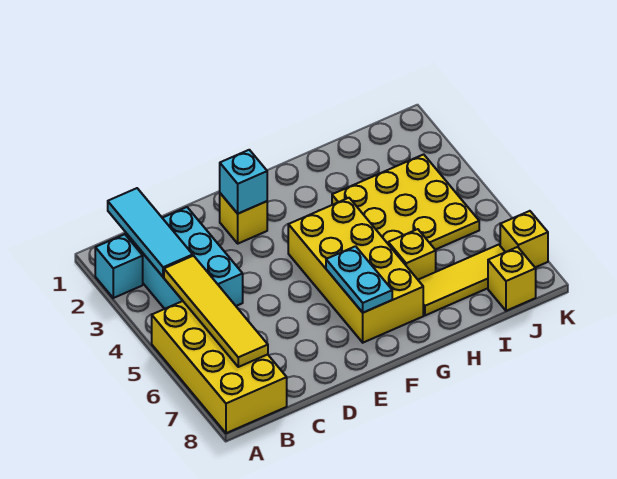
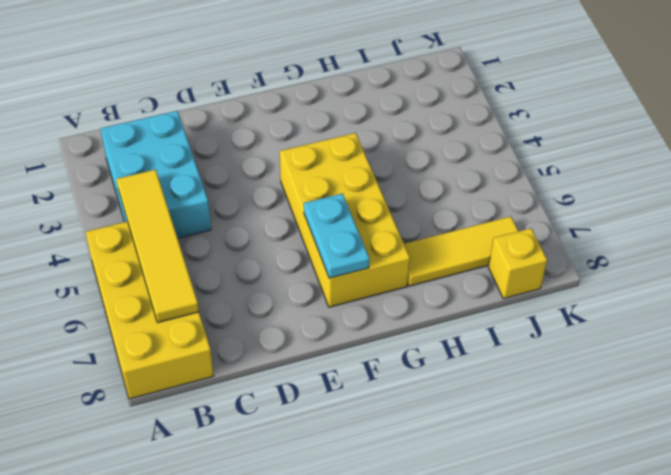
none -> cyan brick A2 level 1
none -> yellow brick E2 level 1
none -> yellow plate H3:J5 level 1

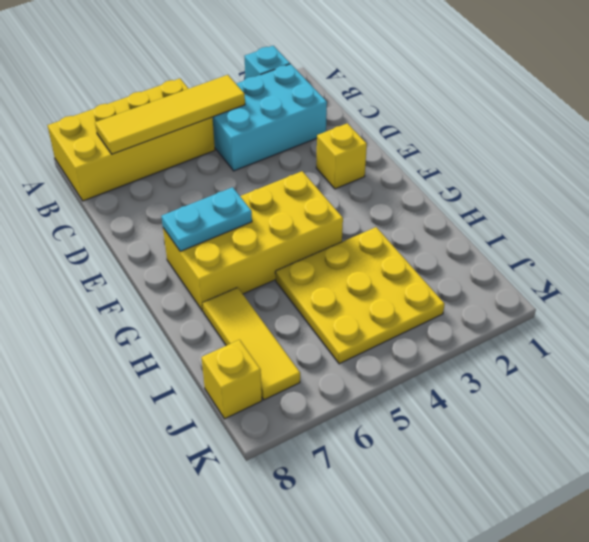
none -> yellow brick H6 level 1
none -> yellow brick K7 level 1
none -> cyan tile B1:B3 level 2

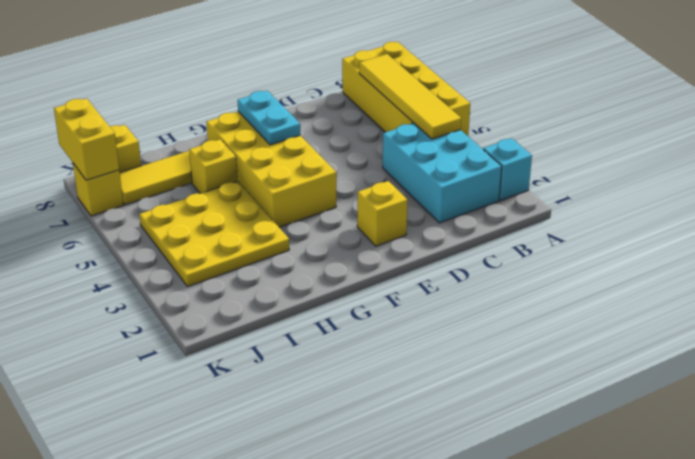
yellow brick K7:K8 level 2 -> none
none -> cyan tile B1:B3 level 2
none -> cyan brick E2 level 2

